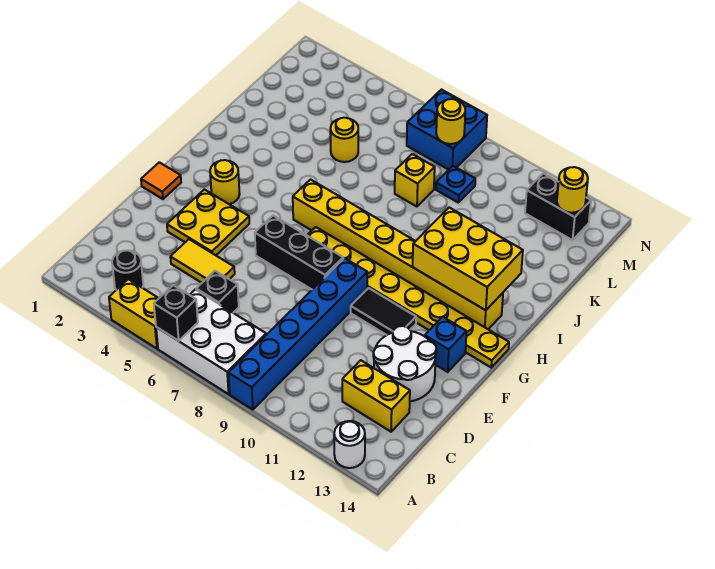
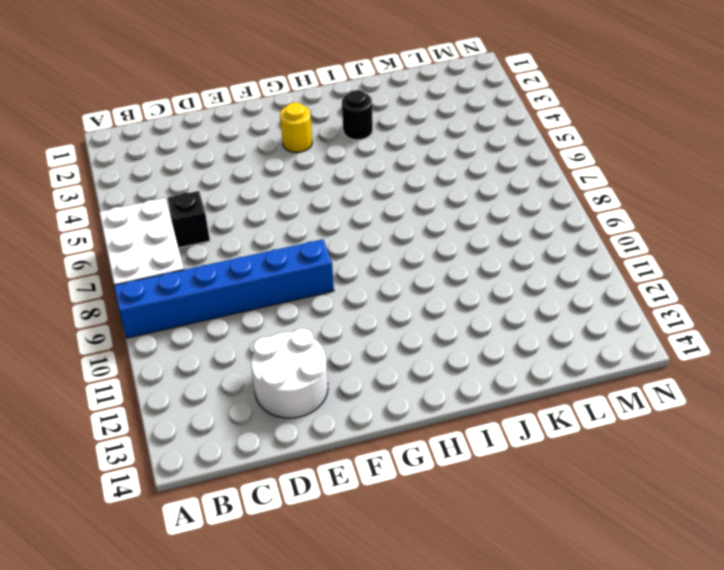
black round brick I3 level 1 -> black round brick B3 level 1
none -> yellow brick A4:A5 level 1
none -> white round brick A13 level 1
none -> yellow brick C12:C13 level 1

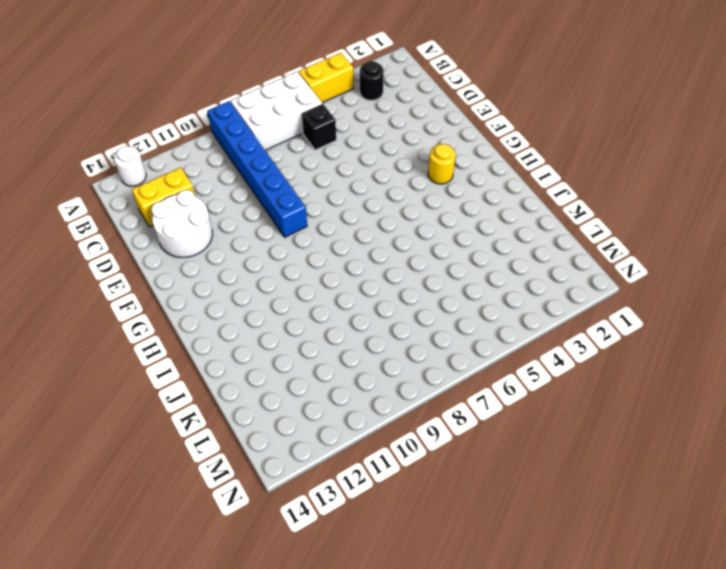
none -> yellow tile D4:D5 level 1
none -> yellow plate E3:F4 level 1
none -> orange tile F1 level 1

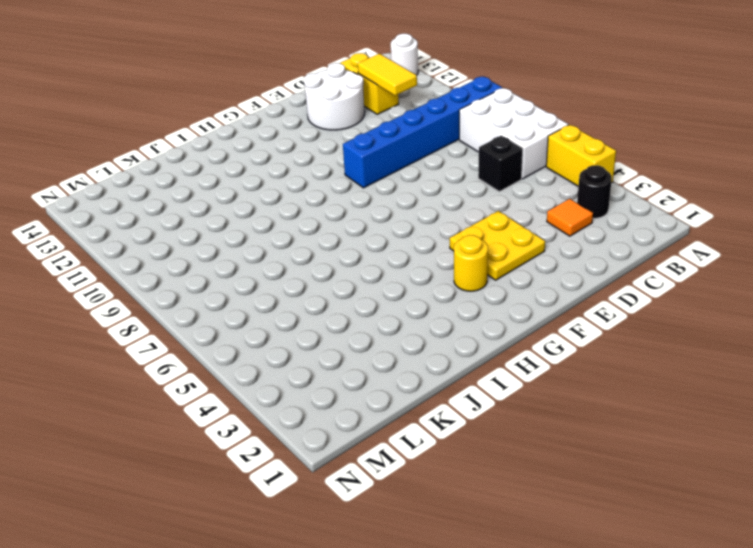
orange tile C3 level 1 -> orange tile F1 level 1
yellow tile C11:C12 level 2 -> yellow tile D4:D5 level 1
none -> black brick F6:F8 level 1
none -> black tile F10:F11 level 1
none -> blue brick F13 level 1

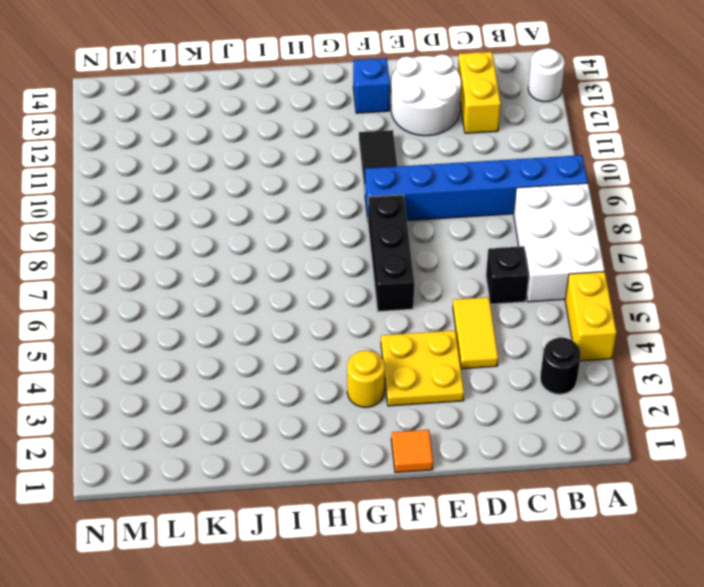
none -> yellow plate G7:G14 level 1
none -> yellow brick H6:H13 level 1
none -> yellow round brick K5 level 1

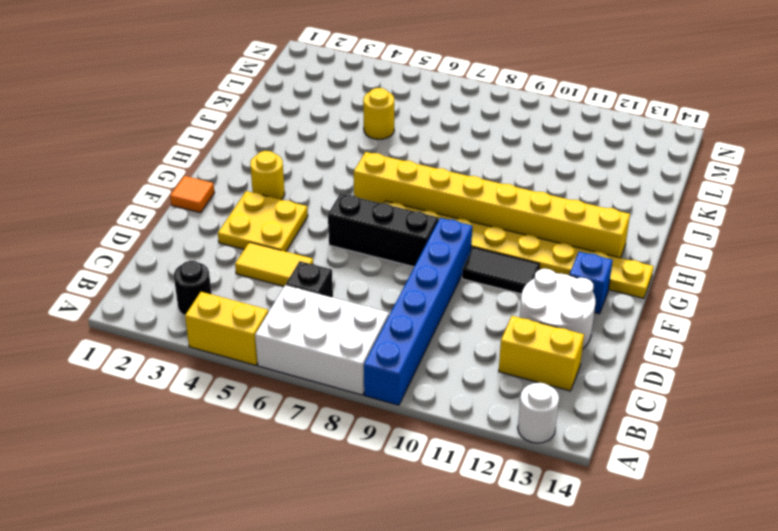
none -> yellow brick K8 level 1
none -> blue plate L9 level 1
none -> blue brick M7:N8 level 1

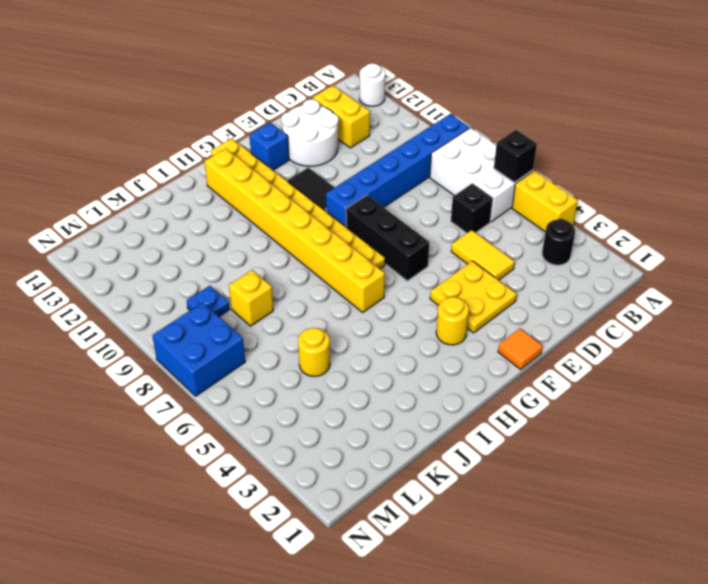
none -> black brick M12:M13 level 1
none -> yellow brick H11:I13 level 2
none -> yellow round brick M8 level 2

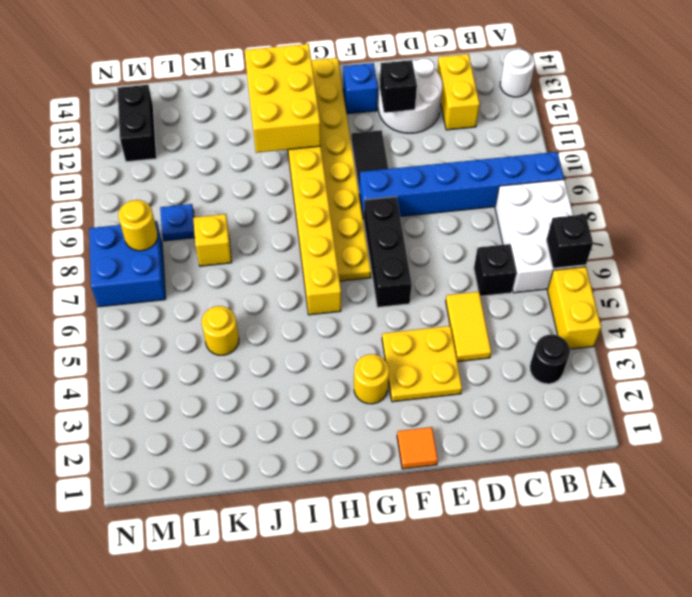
black brick E12 level 2 -> none
none -> yellow round brick M13 level 2

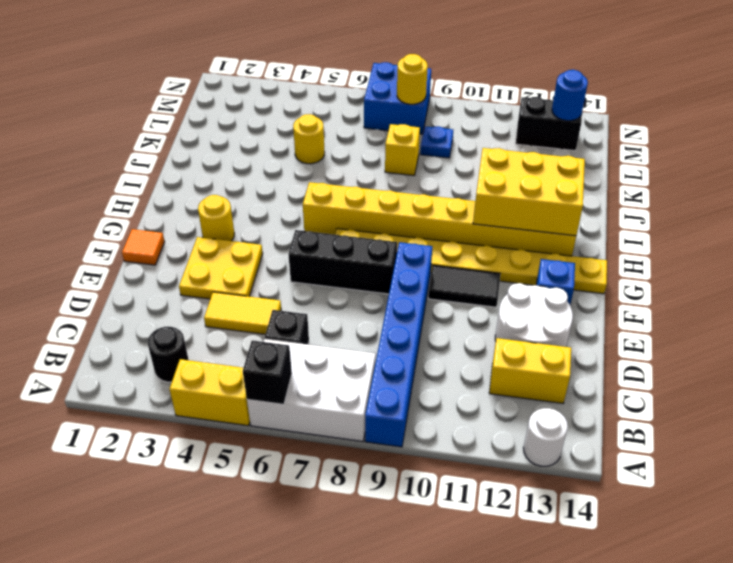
blue round brick M13 level 2 -> yellow round brick M13 level 2

